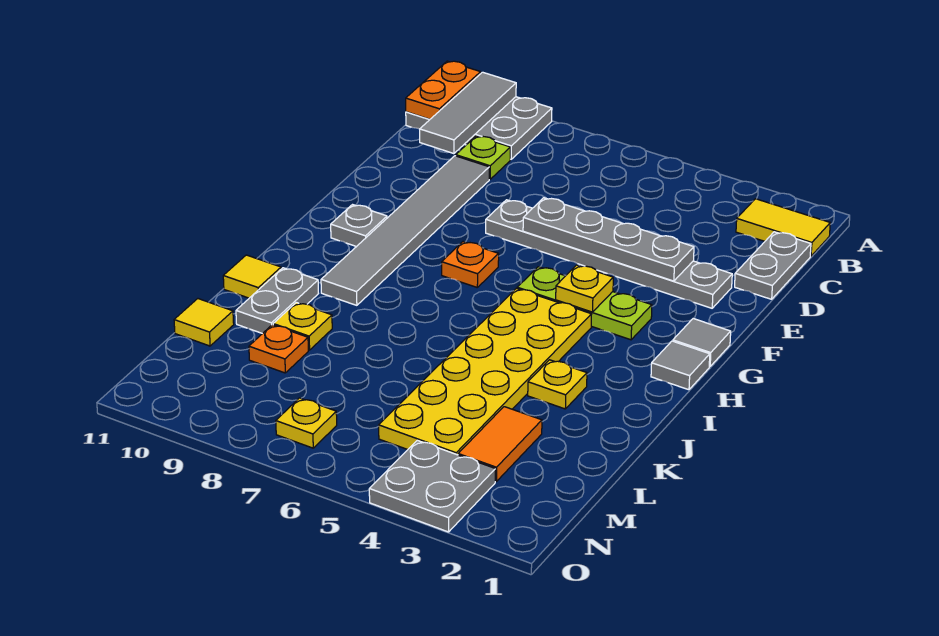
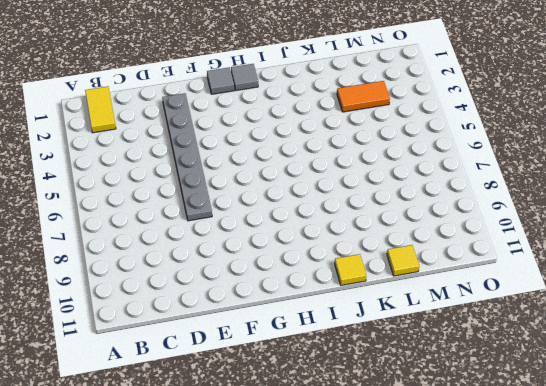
none -> grey plate A9:B11 level 1
none -> grey plate C1:D1 level 1
none -> lime plate C9 level 1

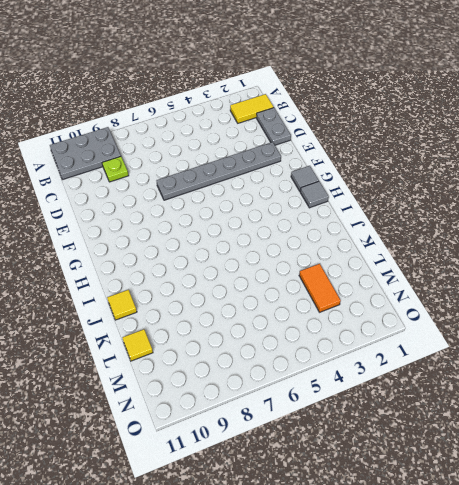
none -> grey tile D9:I9 level 1
none -> lime plate G3:G5 level 1
none -> orange plate G7 level 1

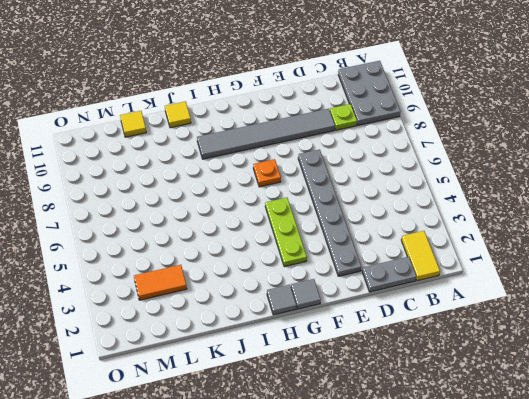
none -> grey plate G10 level 1
none -> yellow plate H4:M5 level 1
none -> yellow plate J3 level 1

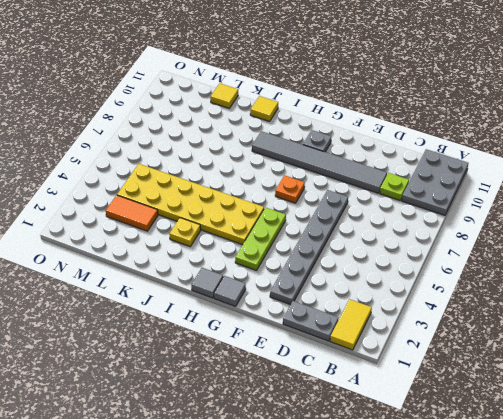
none -> grey plate J10:K10 level 1
none -> yellow plate K9 level 1
none -> orange plate L9 level 1

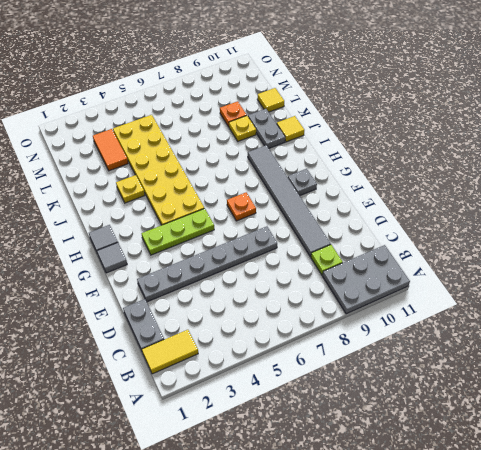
none -> grey plate N3:O4 level 1
none -> yellow plate N7 level 1
none -> grey tile A10:C10 level 2

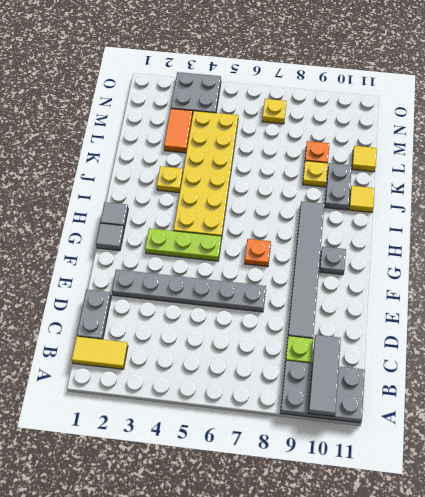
none -> orange plate A11:B11 level 2
none -> grey plate E3:E6 level 2
none -> yellow plate G4 level 2

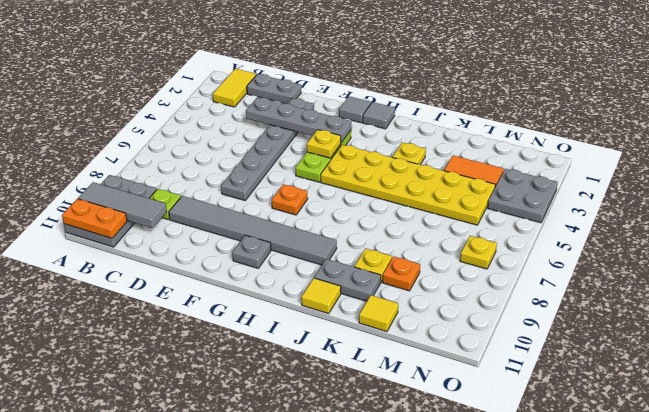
grey plate D3:G3 level 2 -> grey plate E3:E6 level 2

